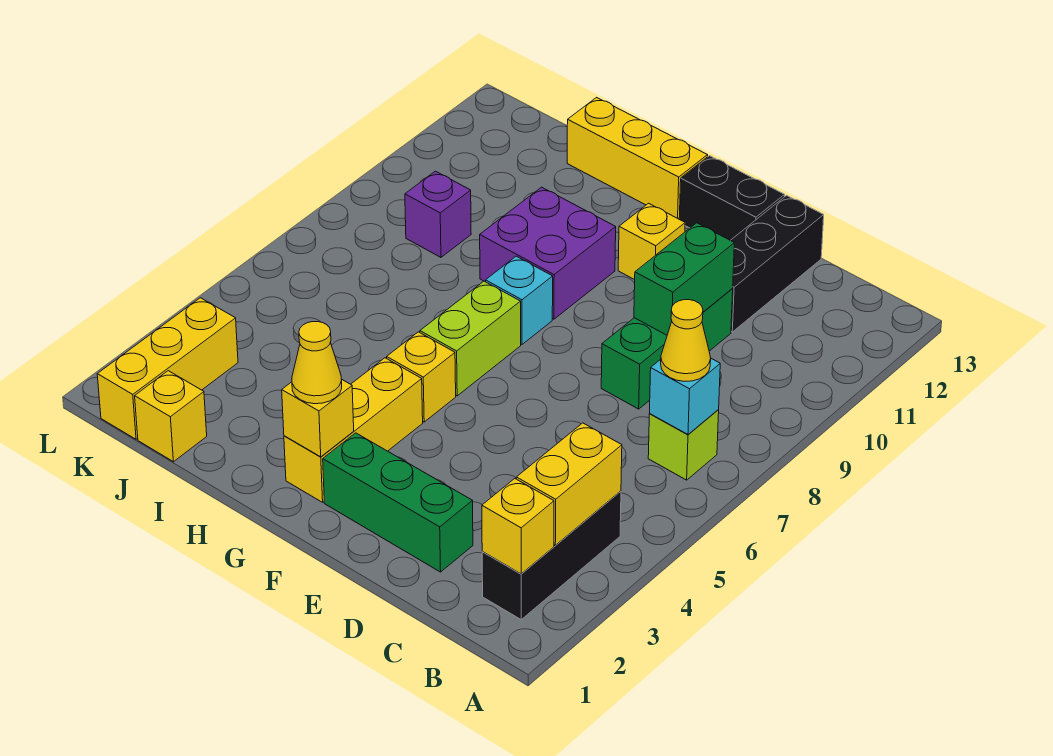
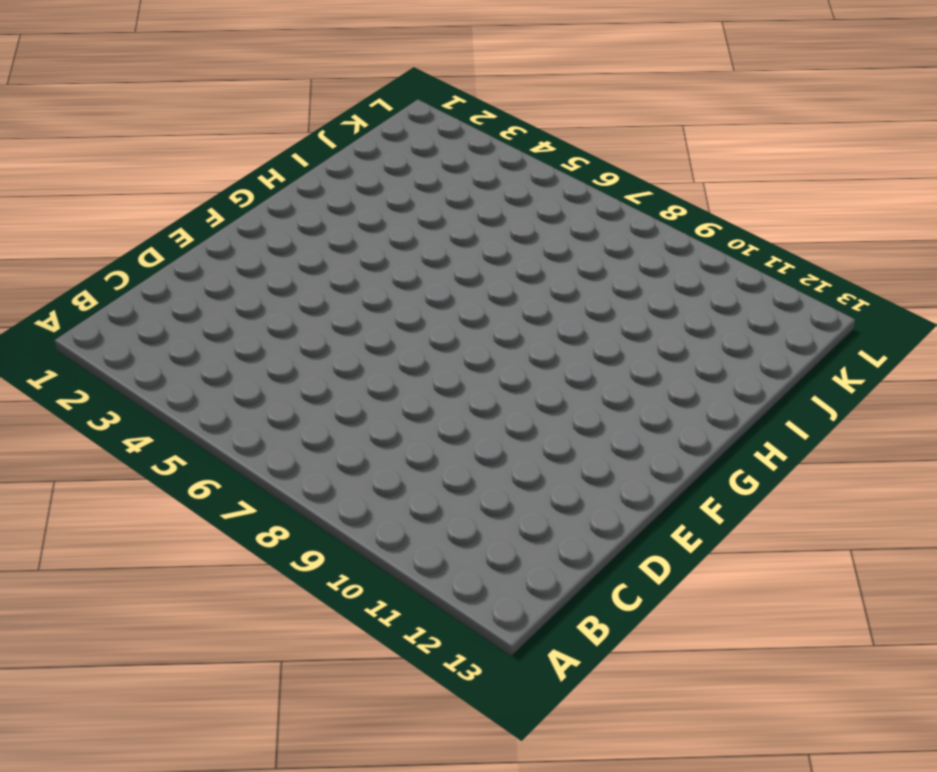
none -> black brick B2:B4 level 1
none -> lime brick B7 level 1
none -> green brick D2:F2 level 1

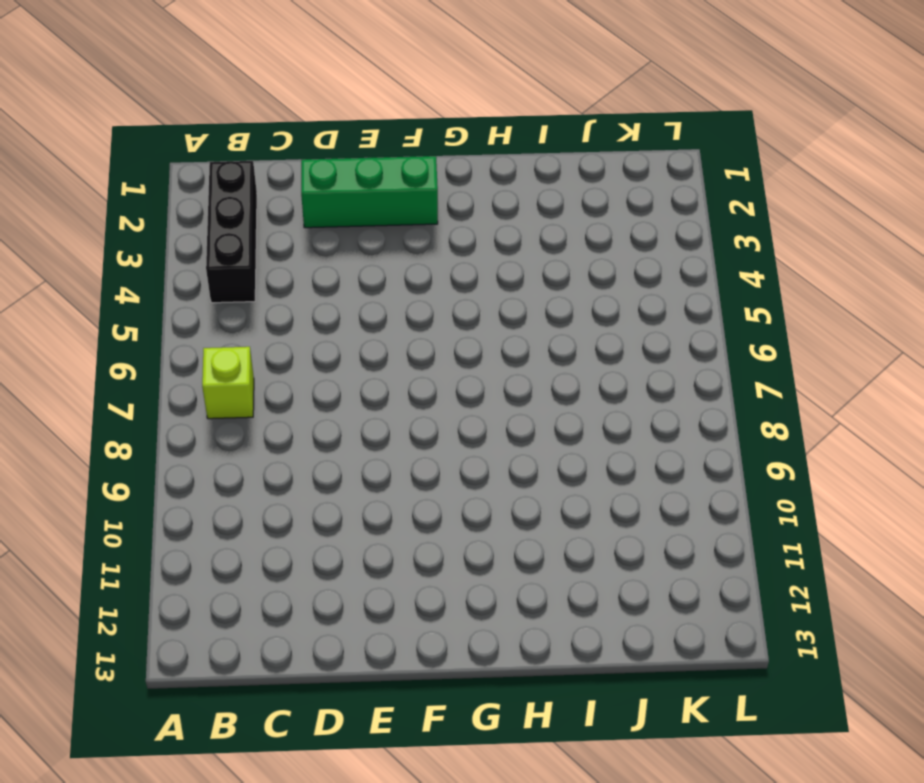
none -> green brick D8:D10 level 1
none -> black brick D11:D13 level 1
none -> black brick E13:F13 level 1

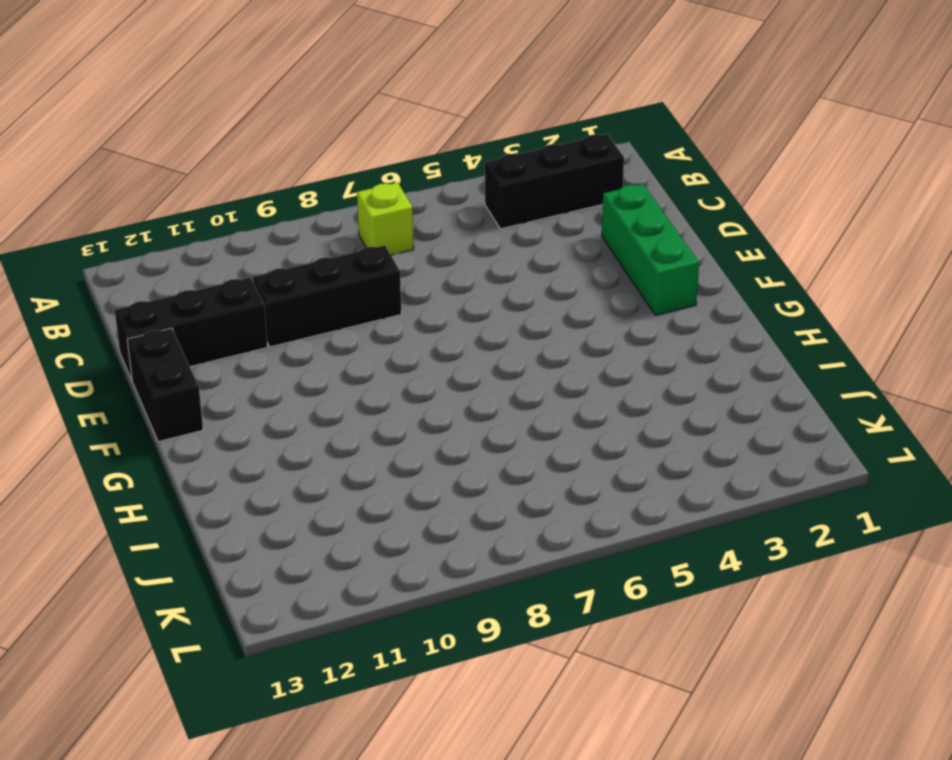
black brick D8:D10 level 1 -> green brick D8:D10 level 1
none -> yellow brick F11 level 1
none -> yellow brick G2:G4 level 1
none -> yellow brick G5 level 1

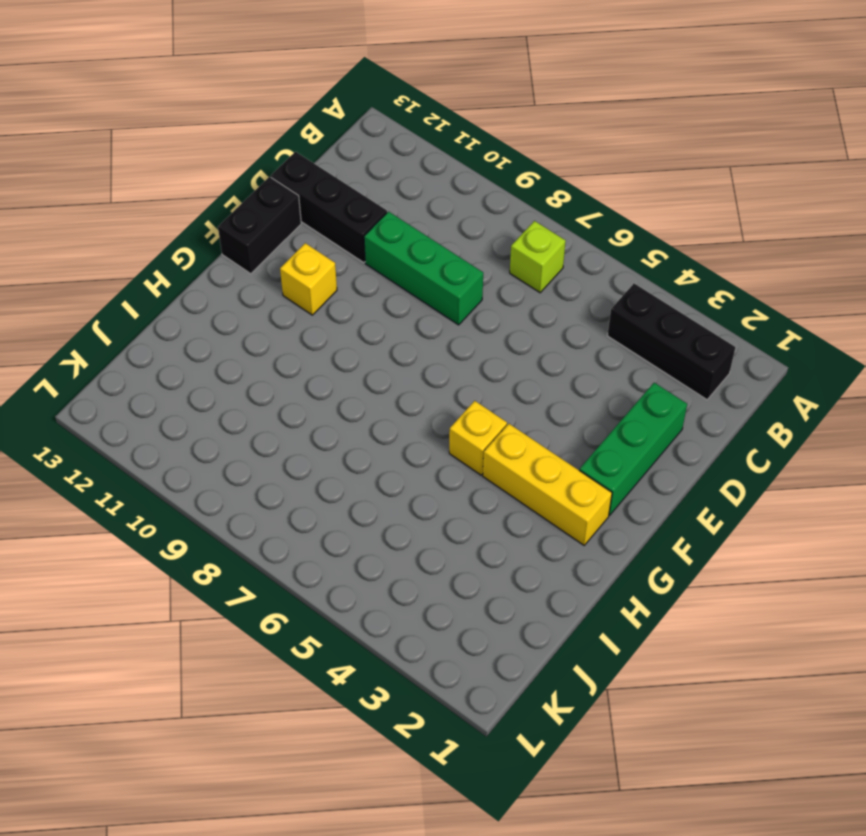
none -> lime brick G6:G7 level 1
none -> cyan brick G8 level 1
none -> purple brick G9:H10 level 1

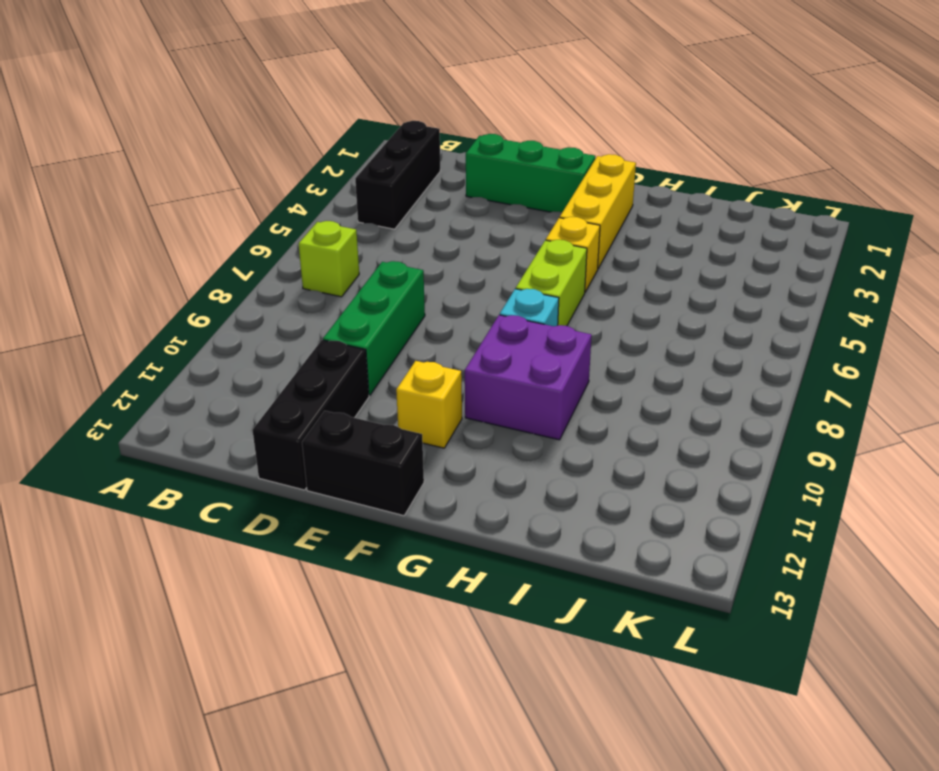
none -> yellow brick G13:I13 level 1
none -> yellow brick J1 level 1
none -> purple brick J9 level 1

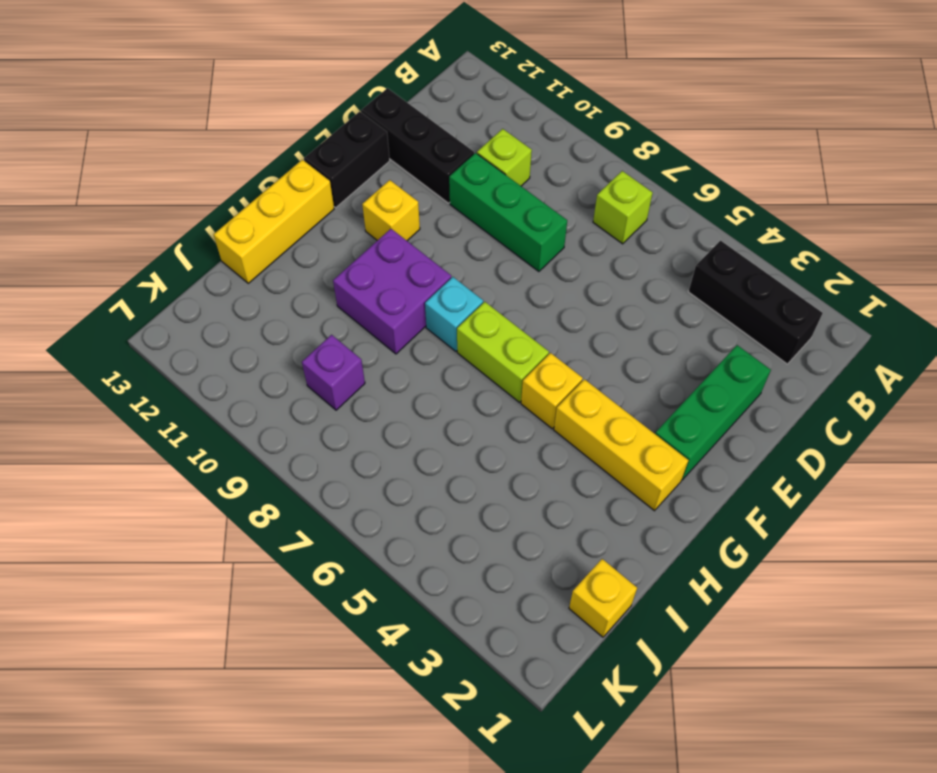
lime brick C10 level 1 -> none
none -> yellow brick K1:K3 level 1
none -> yellow brick B2 level 2
none -> yellow brick B3:B4 level 2

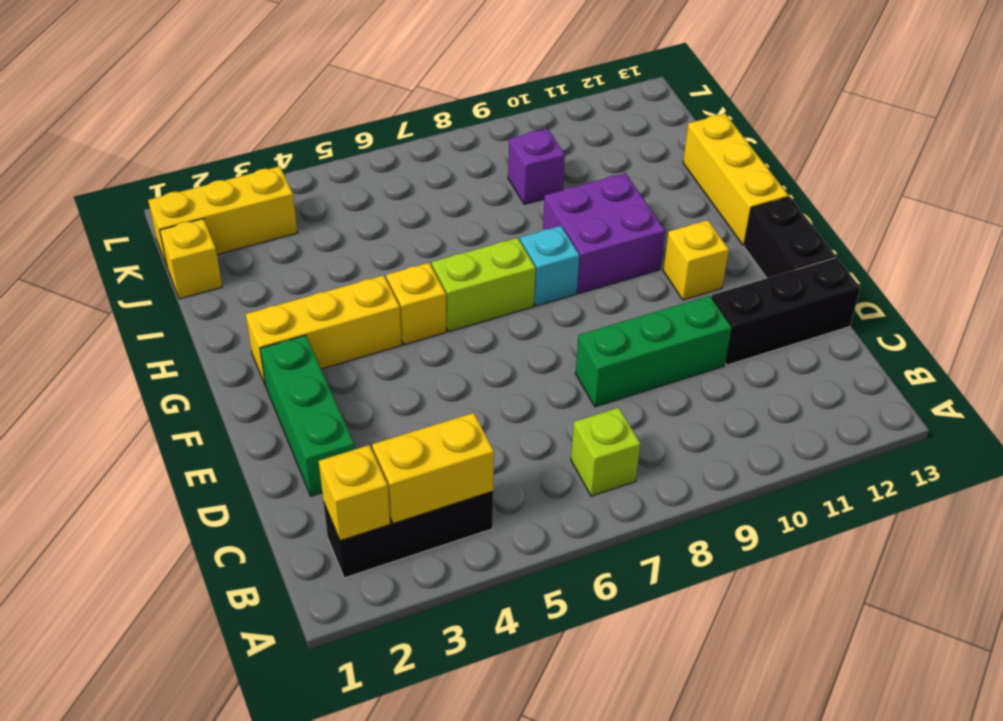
none -> cyan brick B7 level 2
none -> green brick D9:D10 level 2
none -> yellow brick G2 level 2

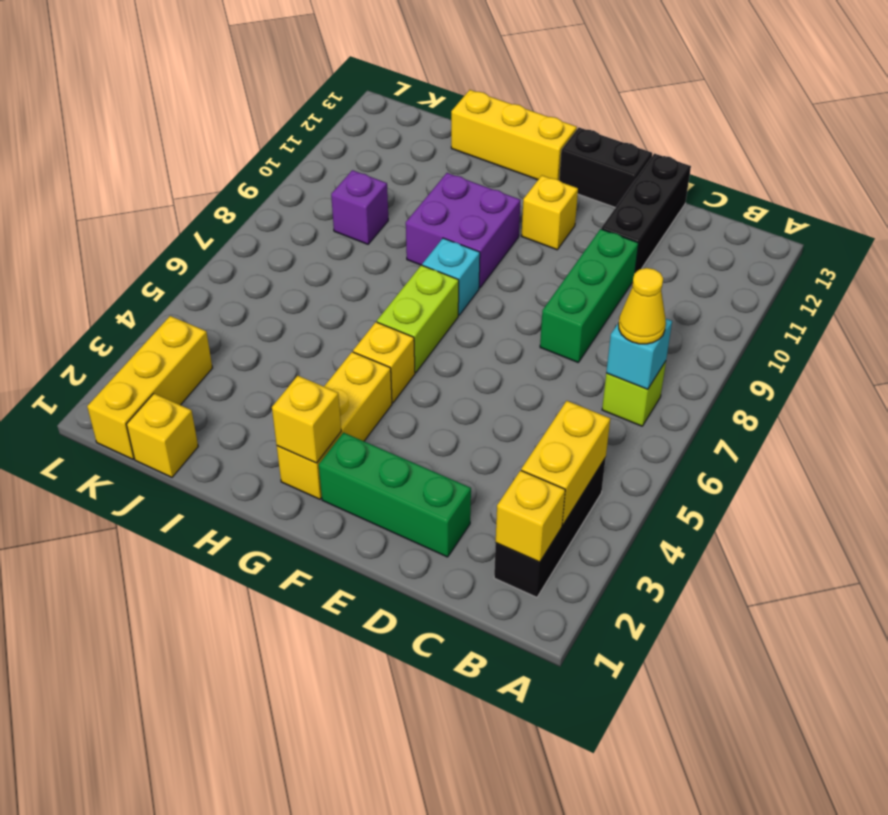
none -> green brick D9:D10 level 2
none -> yellow cone G2 level 3

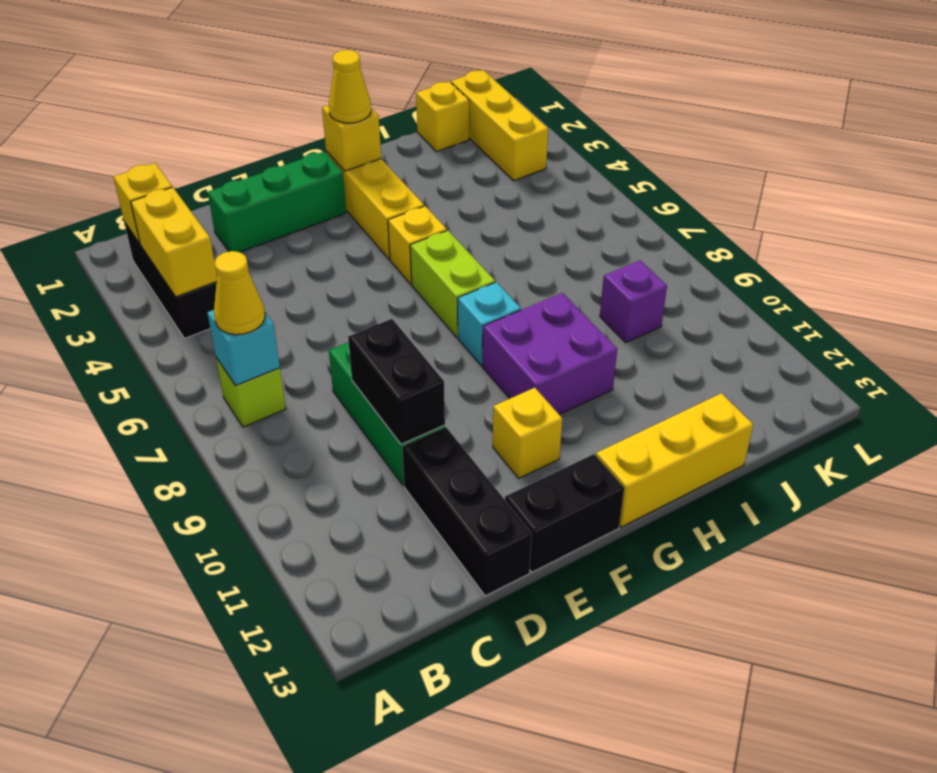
black brick D9:D10 level 2 -> green brick D9:D10 level 2

